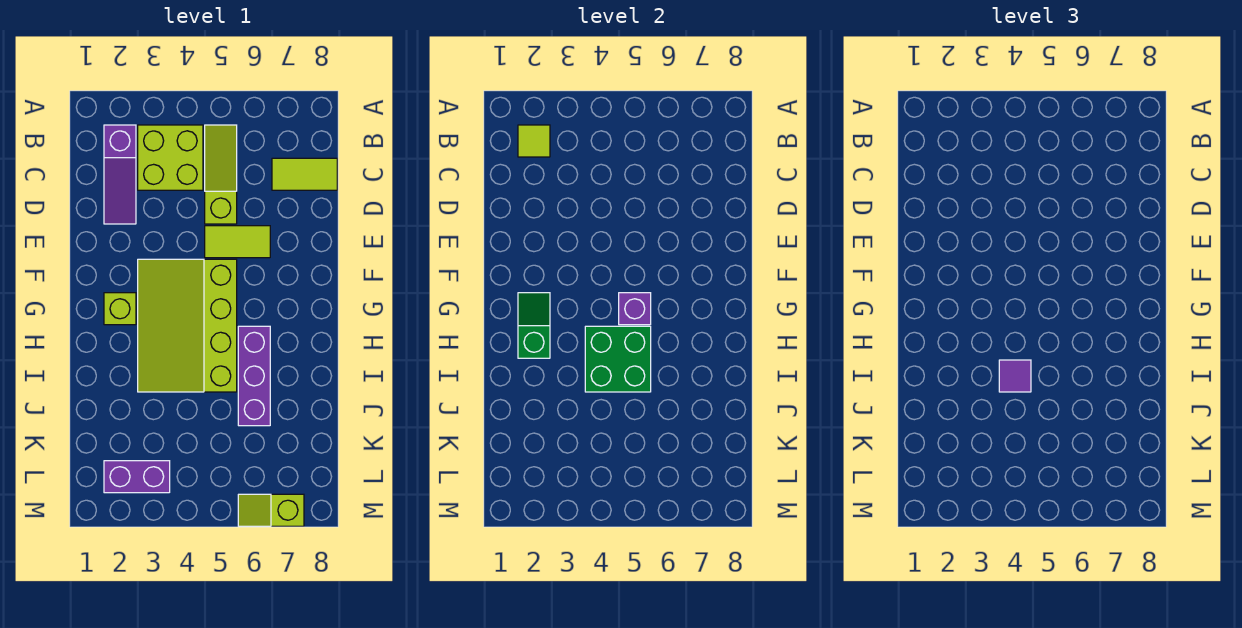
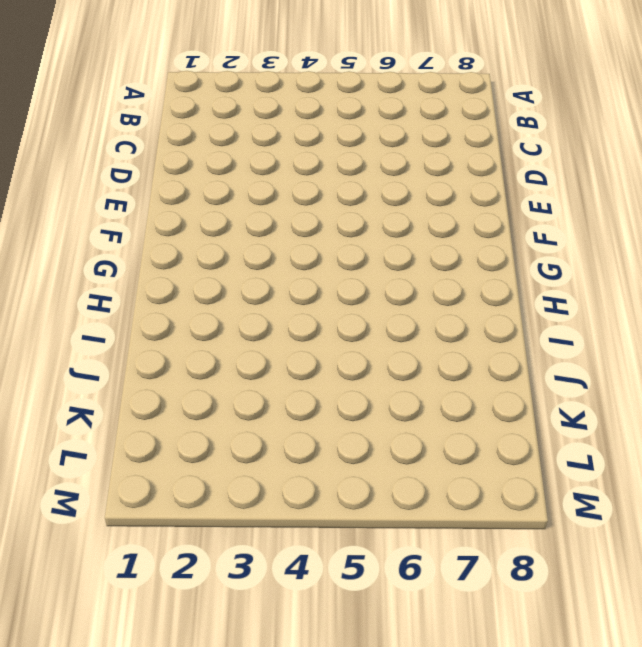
none -> purple slope B2:D2 level 1 top B
none -> lime brick B3:C4 level 1
none -> lime slope B5:D5 level 1 top D

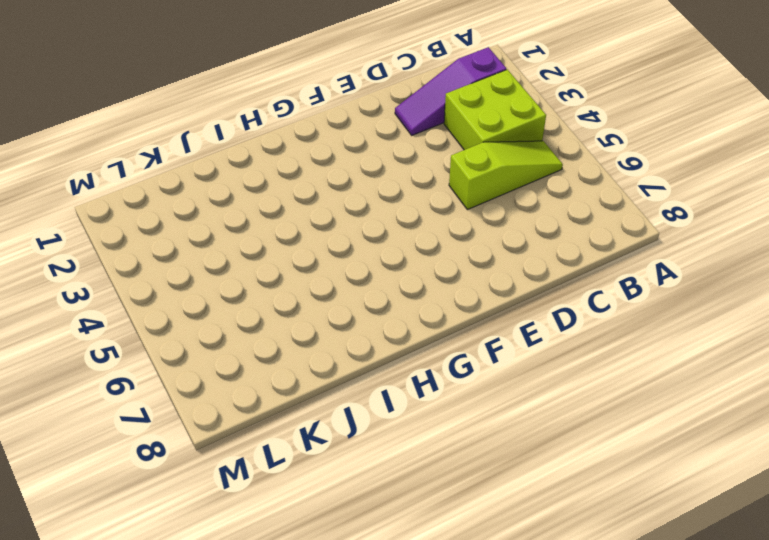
none -> lime tile C7:C8 level 1
none -> lime tile E5:E6 level 1
none -> lime slope F3:I5 level 1 top 5

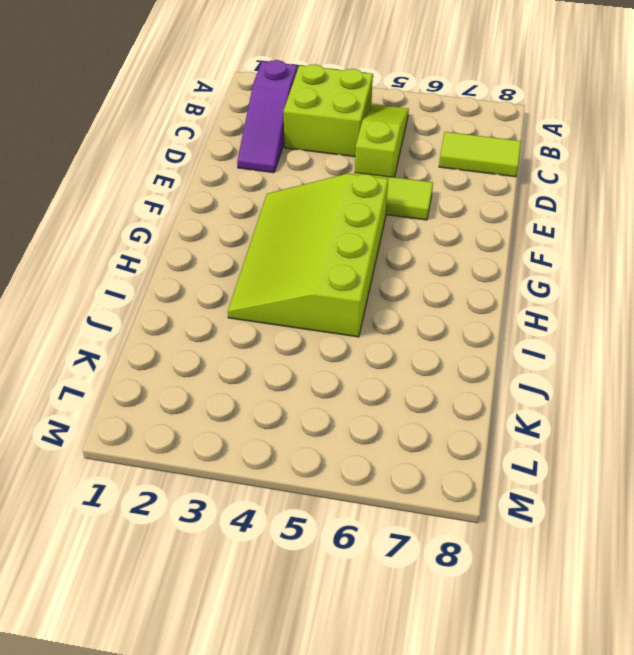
none -> lime brick G2 level 1
none -> purple brick H6:J6 level 1
none -> purple brick L2:L3 level 1

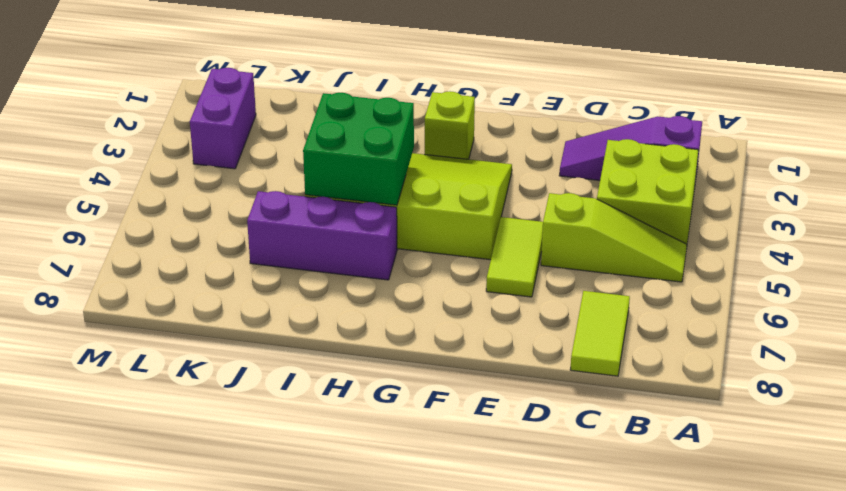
none -> lime slope M6:M7 level 1 top 7
none -> lime tile B2 level 2
none -> green slope G2:H2 level 2 top H

